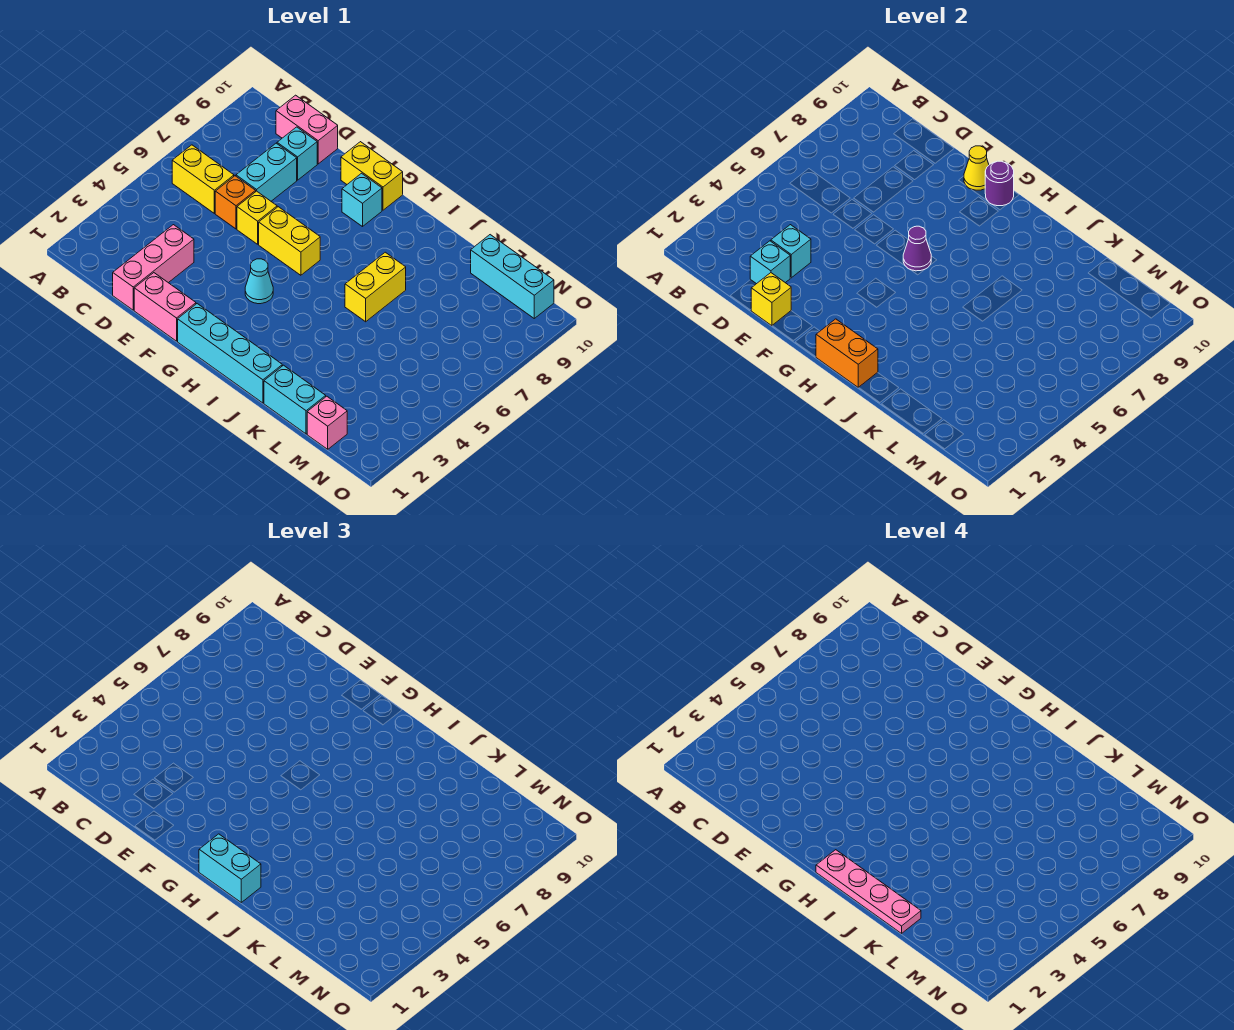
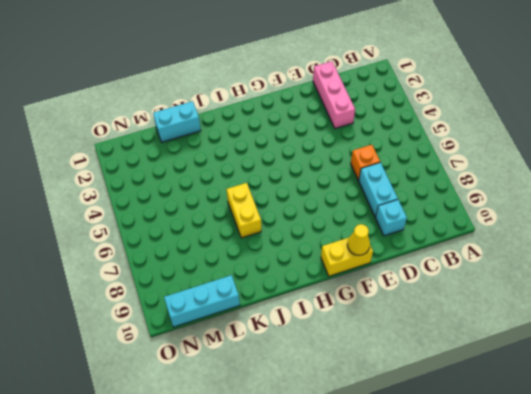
none -> yellow brick B6:C6 level 1
none -> pink brick C10:D10 level 1
none -> pink brick E1:F1 level 1

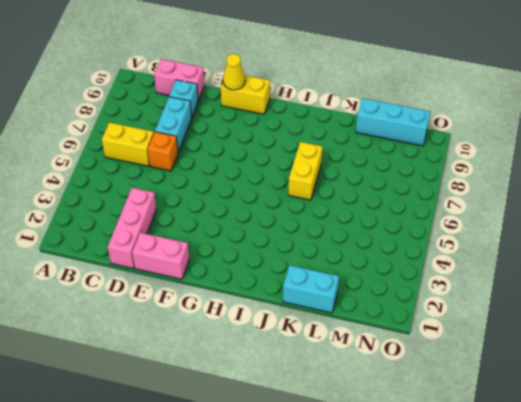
none -> yellow brick E6 level 1
none -> yellow brick F6:G6 level 1
none -> cyan brick G1:J1 level 1

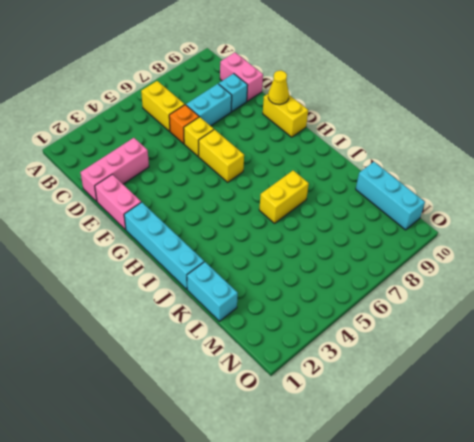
none -> cyan cone G4 level 1
none -> cyan brick G9 level 1
none -> pink brick M1 level 1

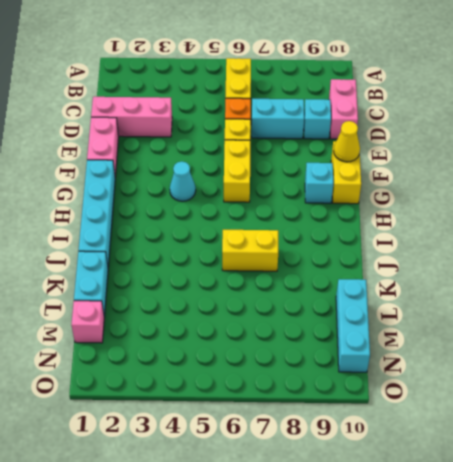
none -> cyan brick D2 level 2
none -> cyan brick D3 level 2
none -> yellow brick E1 level 2

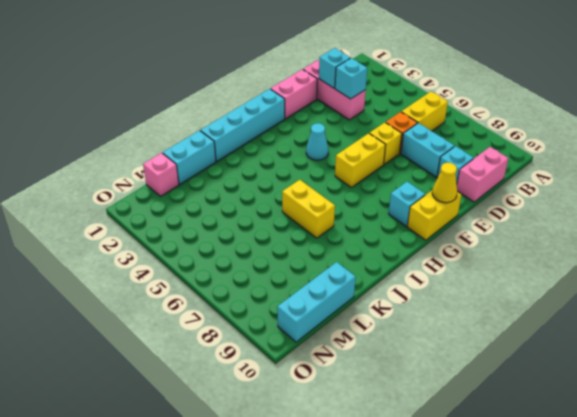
none -> yellow brick E1 level 2
none -> purple cone G6 level 2
none -> purple round brick G10 level 2

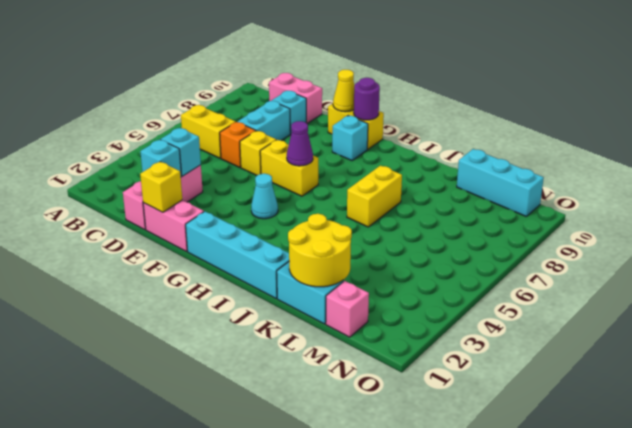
yellow round brick K1:L2 level 2 -> none
none -> orange brick H1:I1 level 2
none -> cyan brick H1:I1 level 3
none -> pink plate H1:K1 level 4

